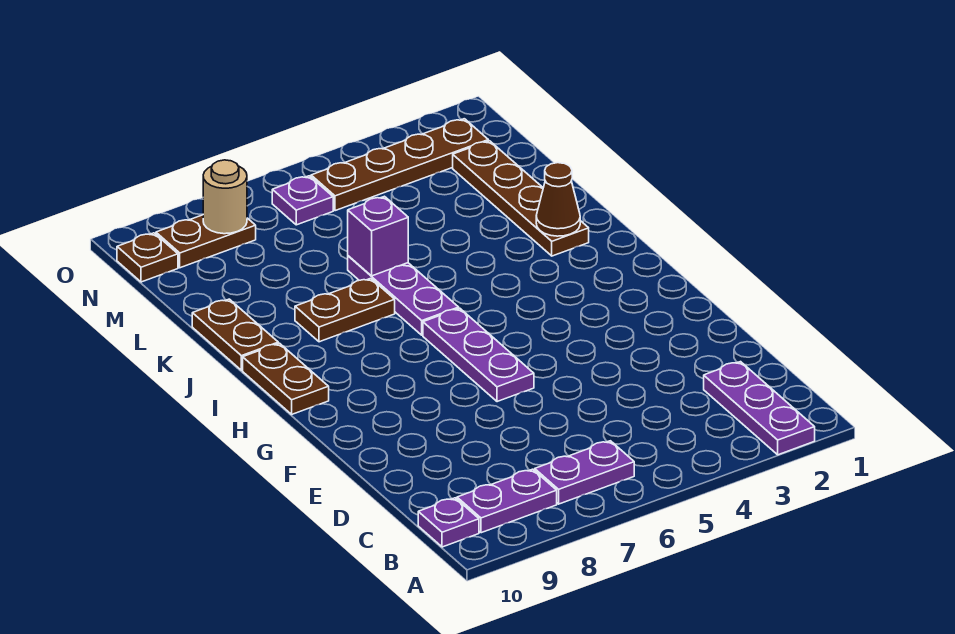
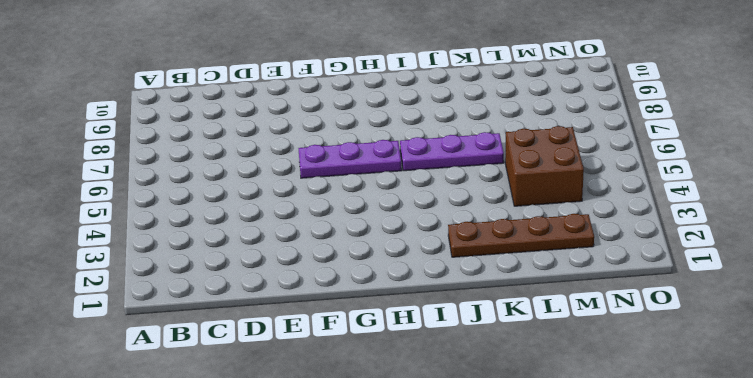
brown brick L4:M5 level 1 -> none
none -> purple plate A2:C2 level 1
none -> purple plate B6:B7 level 1
none -> purple plate B8:B9 level 1

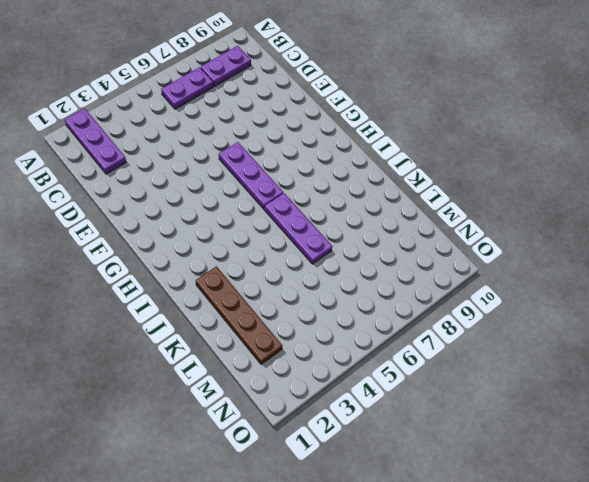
none -> purple plate B10 level 1
none -> brown plate H10:I10 level 1
none -> brown plate J7:J8 level 1

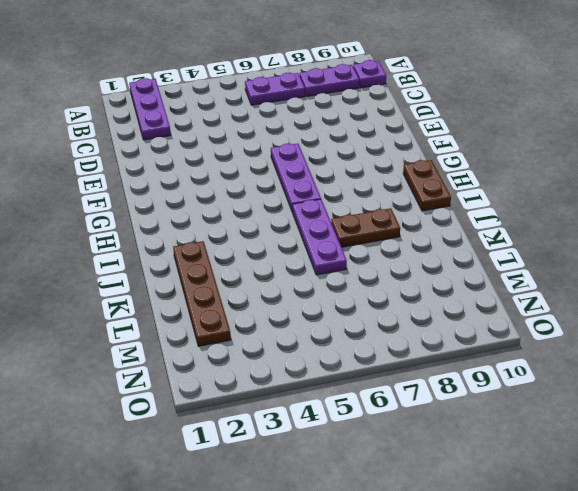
none -> brown plate J10:K10 level 1
none -> brown plate N2:N5 level 1
none -> purple plate N6 level 1

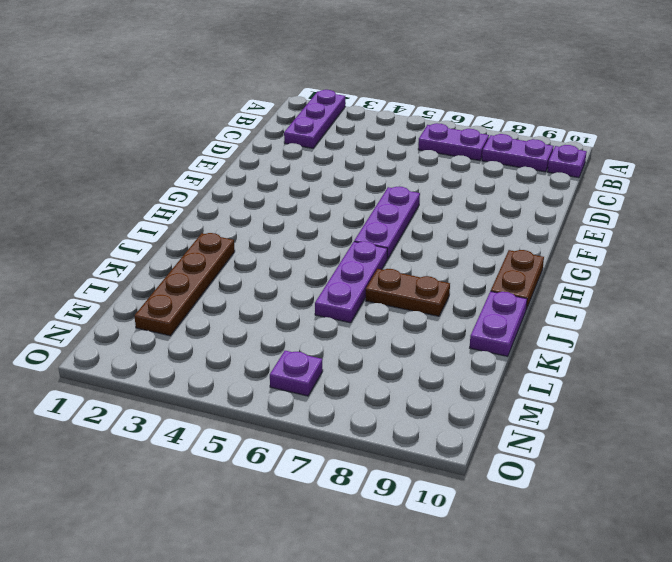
purple plate J10:K10 level 1 -> brown plate J10:K10 level 1
none -> brown plate N2:N5 level 1
none -> brown plate N8:N9 level 1
none -> brown plate N10 level 1

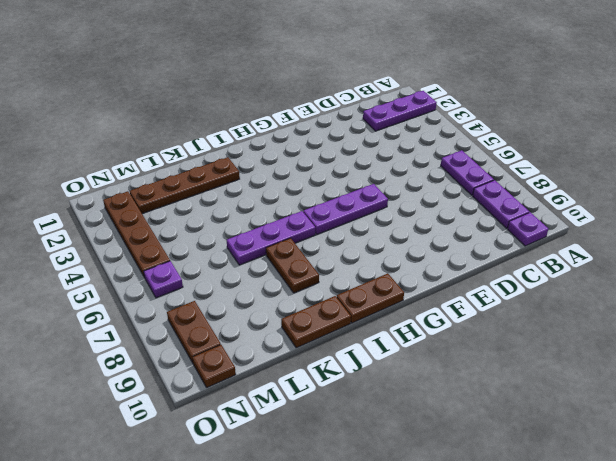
none -> brown cone J2 level 2
none -> purple brick K6 level 2
none -> tan round brick N8 level 2

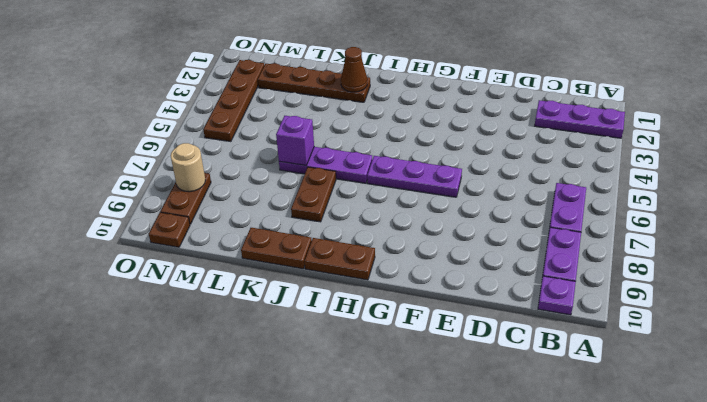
none -> purple plate N6 level 1

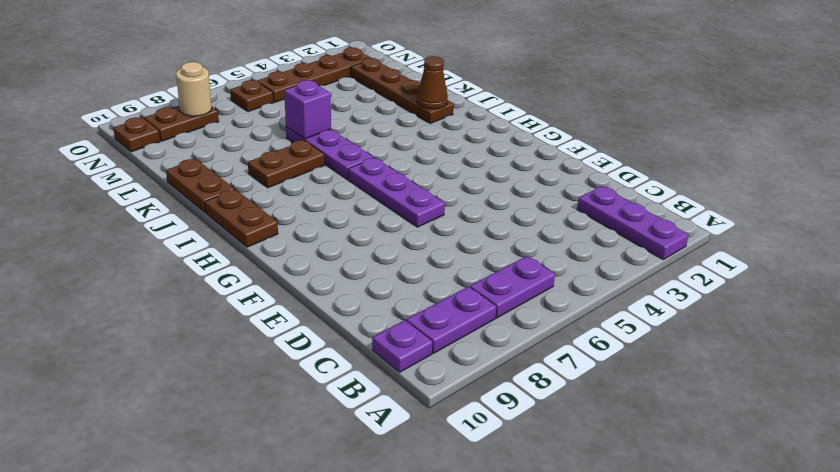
brown plate N6 level 1 -> purple plate N6 level 1

